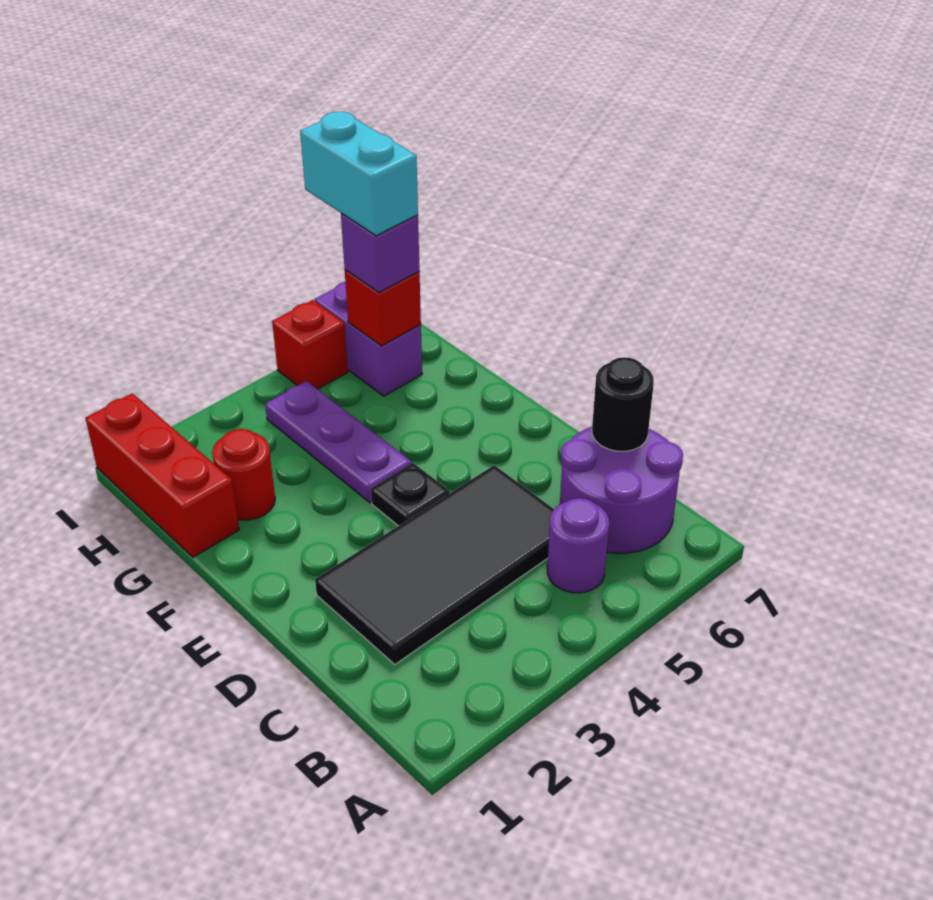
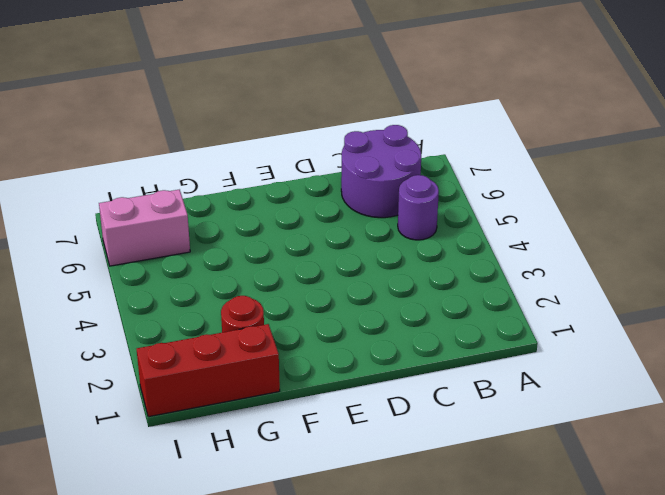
pink brick H6:I6 level 1 -> purple brick H6:I6 level 1
none -> black tile C2:D5 level 1
none -> black plate E4 level 1
none -> purple plate F4:H4 level 1

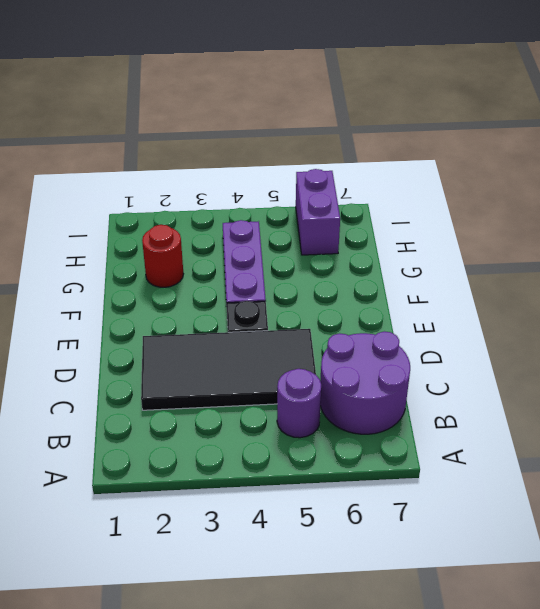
none -> red brick G1:I1 level 1
none -> red brick I5 level 1
none -> black round brick C7 level 2

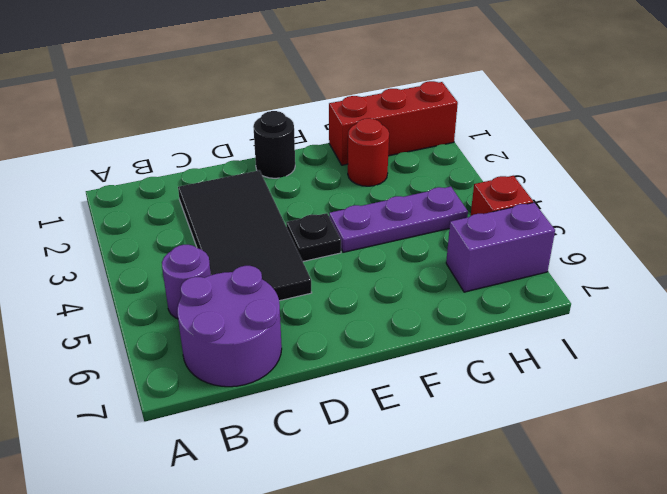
black round brick E1 level 1 -> black round brick C7 level 2
none -> red brick H6 level 2
none -> purple brick H6 level 3
none -> cyan brick H6:I6 level 4

